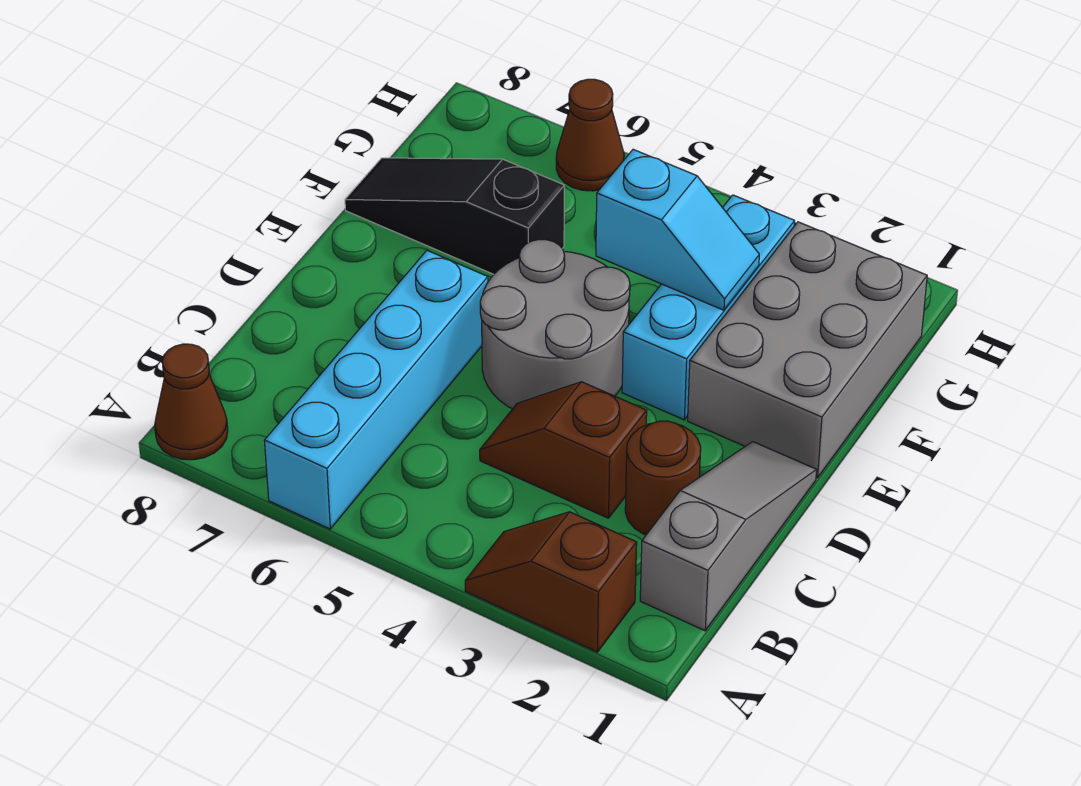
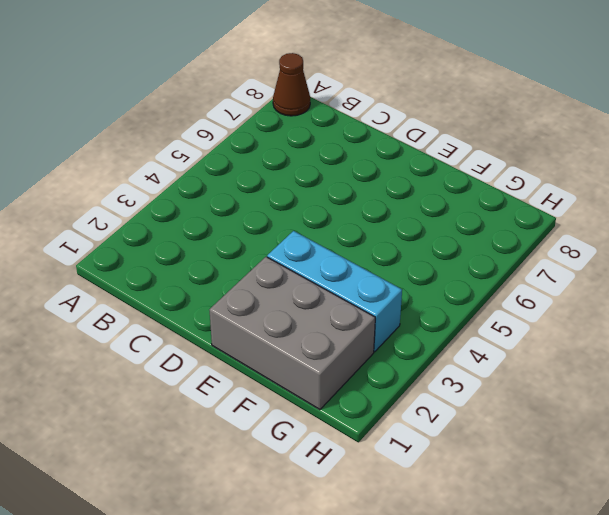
none -> brown slope A2:A3 level 1 top 2
none -> cyan brick A6:D6 level 1
none -> grey slope B1:D1 level 1 top B

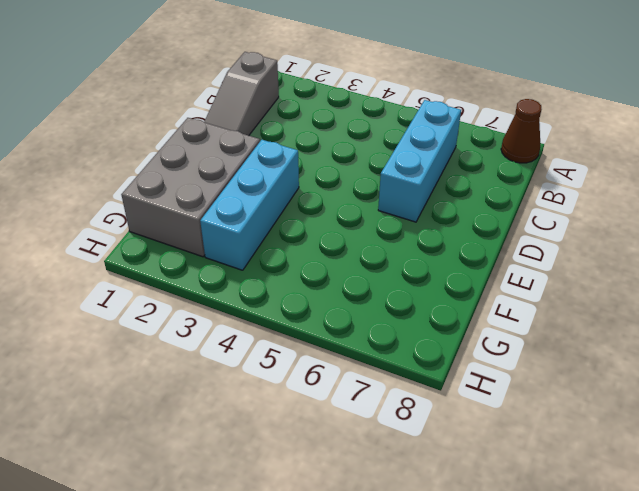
cyan brick B6:D6 level 1 -> cyan brick A6:D6 level 1
none -> brown slope A2:A3 level 1 top 2
none -> brown round brick C2 level 1
none -> brown slope C3:C4 level 1 top 3

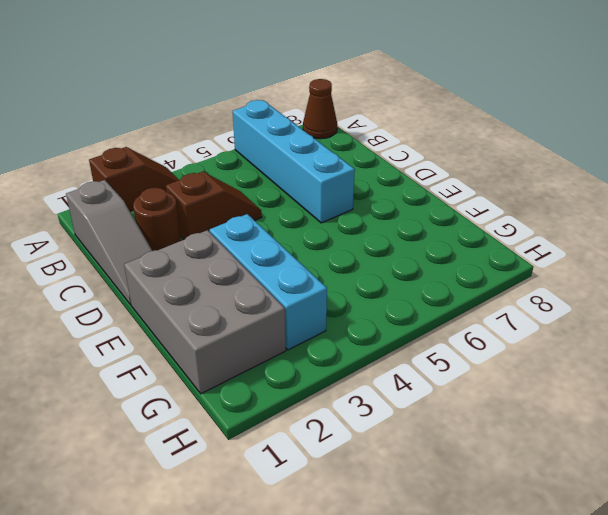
none -> grey round brick D4:E5 level 1
none -> black slope F6:F8 level 1 top 6
none -> brown cone H6 level 1

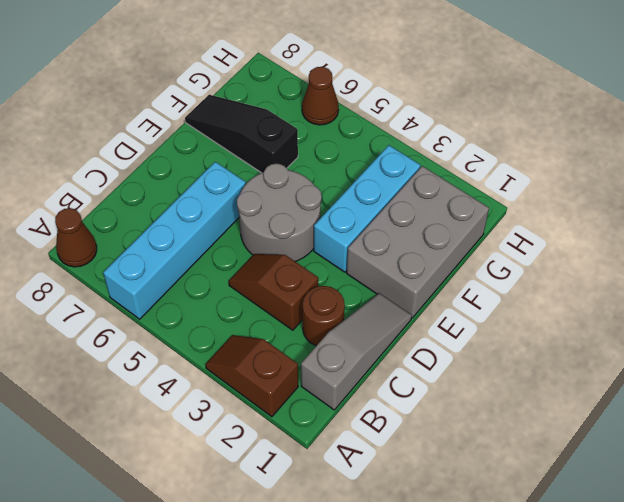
none -> cyan slope F3:F4 level 2 top 4

